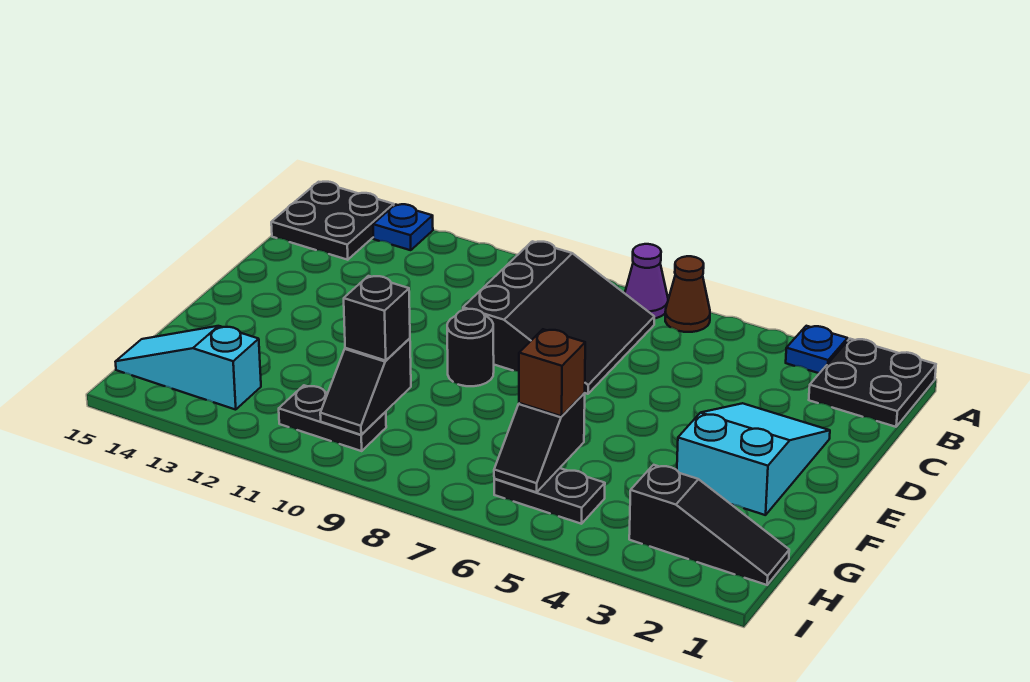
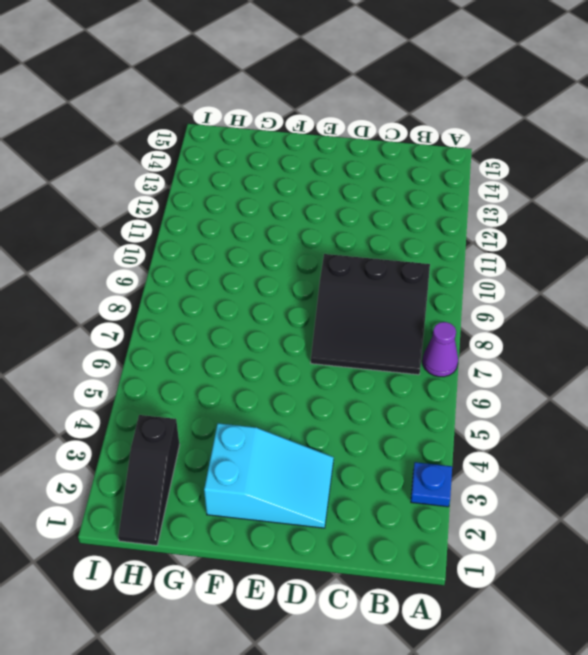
none -> black plate A1:B2 level 1
none -> brown cone A6 level 1
none -> blue plate A13 level 1

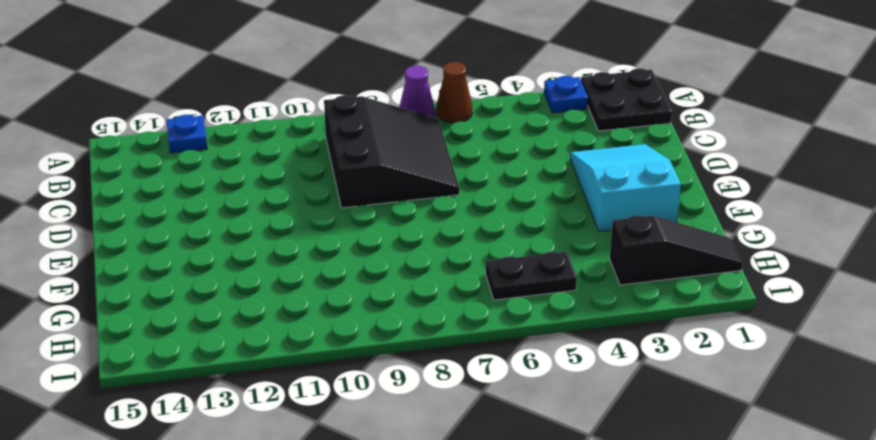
none -> black plate A14:B15 level 1
none -> black round brick E9 level 1
none -> black plate H10:H11 level 1

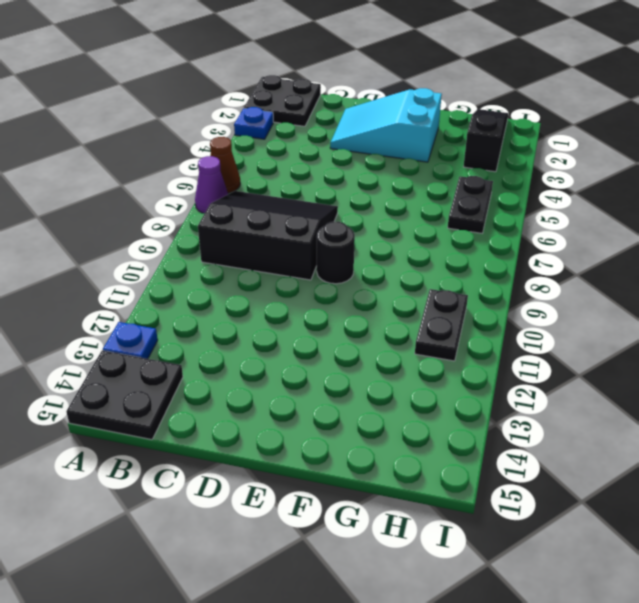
none -> cyan slope H13:H15 level 1 top 13
none -> black slope G6:H6 level 2 top G
none -> black slope G10:H10 level 2 top G

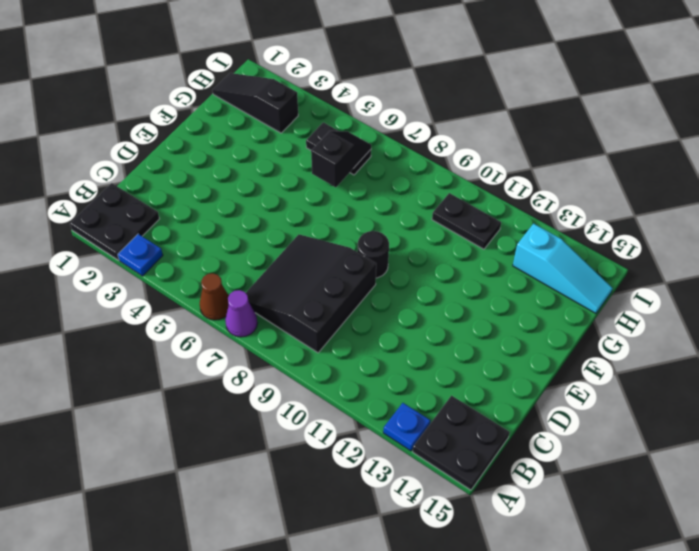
none -> cyan slope D2:F3 level 1 top F
none -> black slope G10:H10 level 2 top G
none -> brown brick G6 level 3

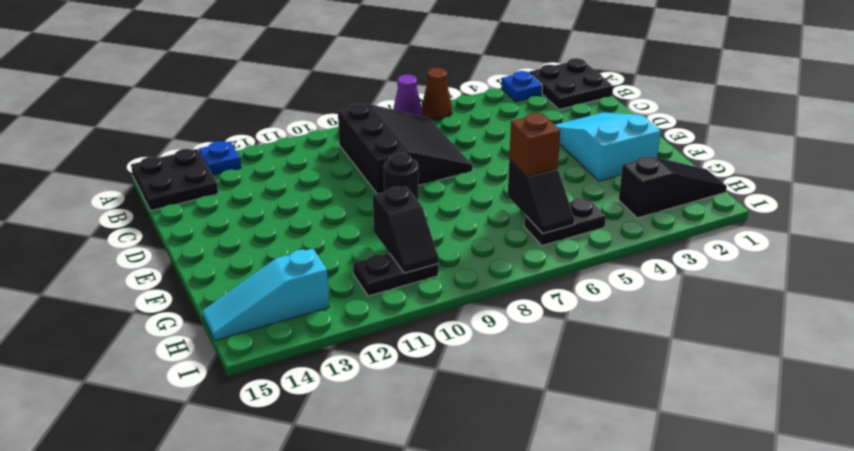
none -> black brick G10 level 3

